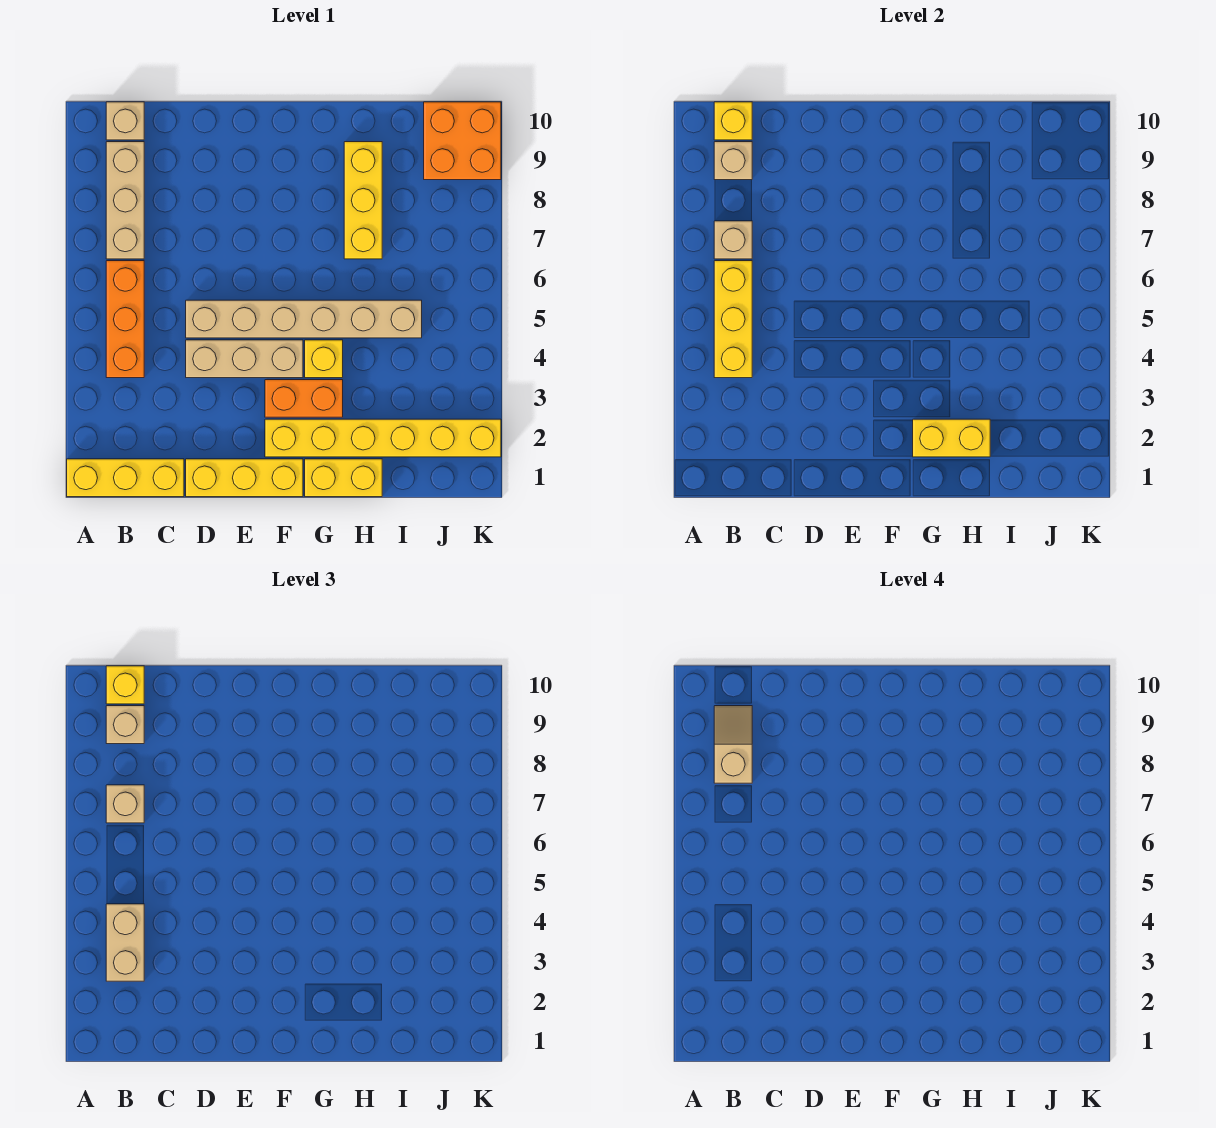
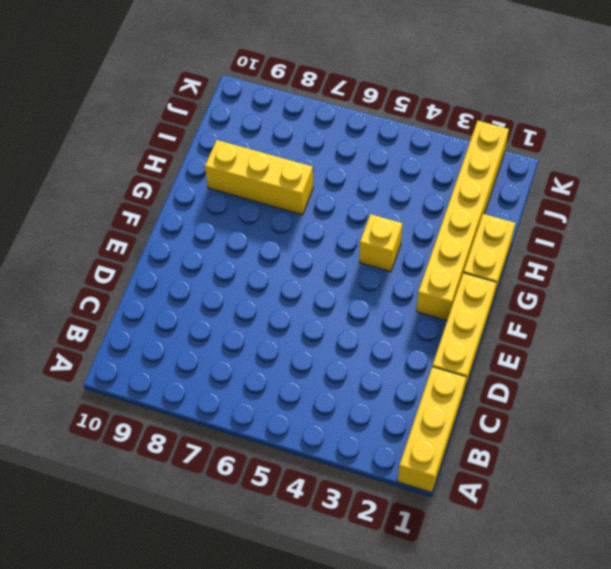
none -> orange brick B4:B6 level 1
none -> tan brick B7:B9 level 1
none -> tan brick B10 level 1

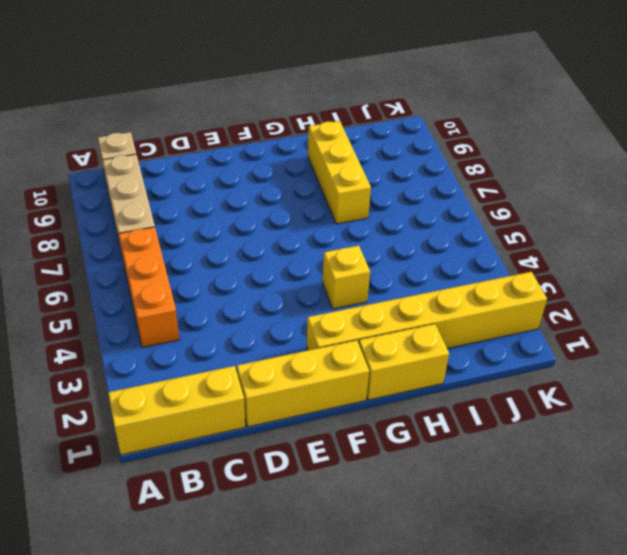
none -> tan brick D4:F4 level 1
none -> tan brick D5:I5 level 1
none -> orange brick F3:G3 level 1

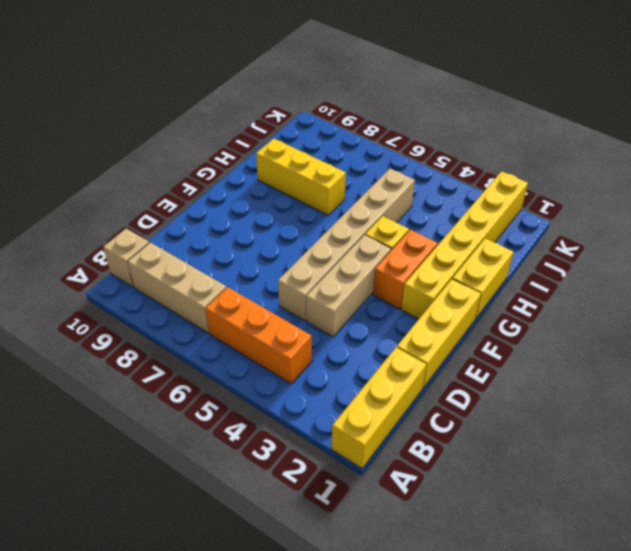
none -> orange brick J9:K10 level 1
none -> yellow brick B4:B6 level 2
none -> tan brick B7 level 2

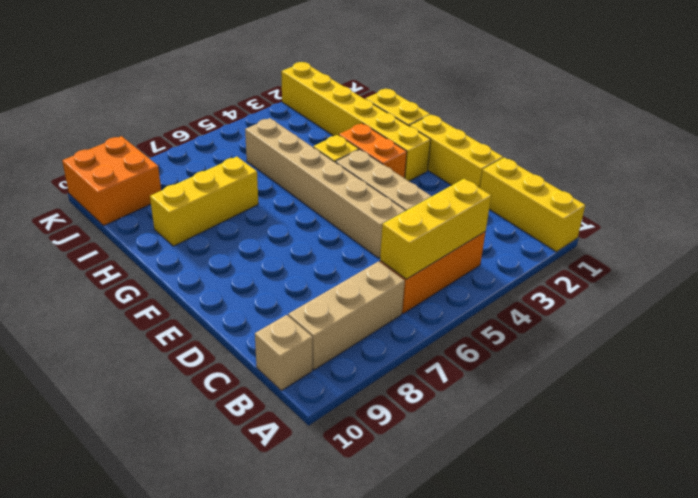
none -> tan brick B7 level 2
none -> tan brick B9 level 2
none -> yellow brick B10 level 2

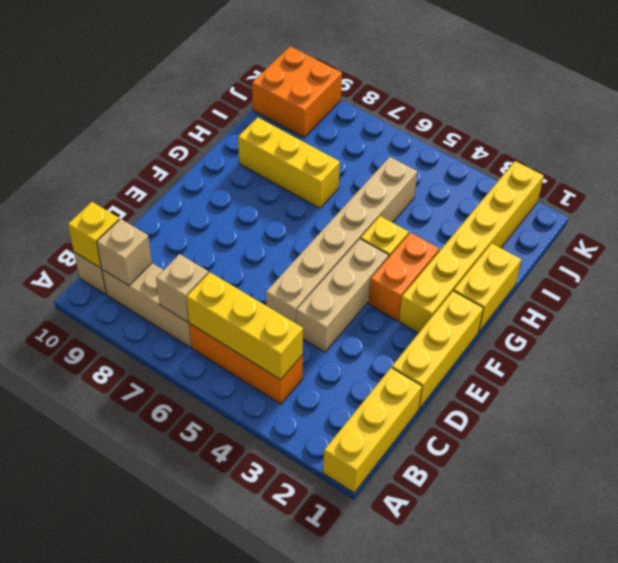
none -> yellow brick G2:H2 level 2
none -> tan brick B3:B4 level 3
none -> tan brick B7 level 3

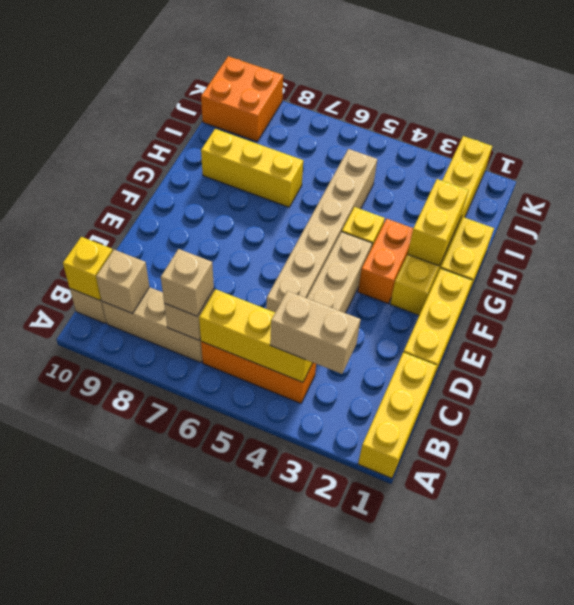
none -> tan brick B9 level 3
none -> yellow brick B10 level 3
none -> tan slope B8:B9 level 4 top 8

